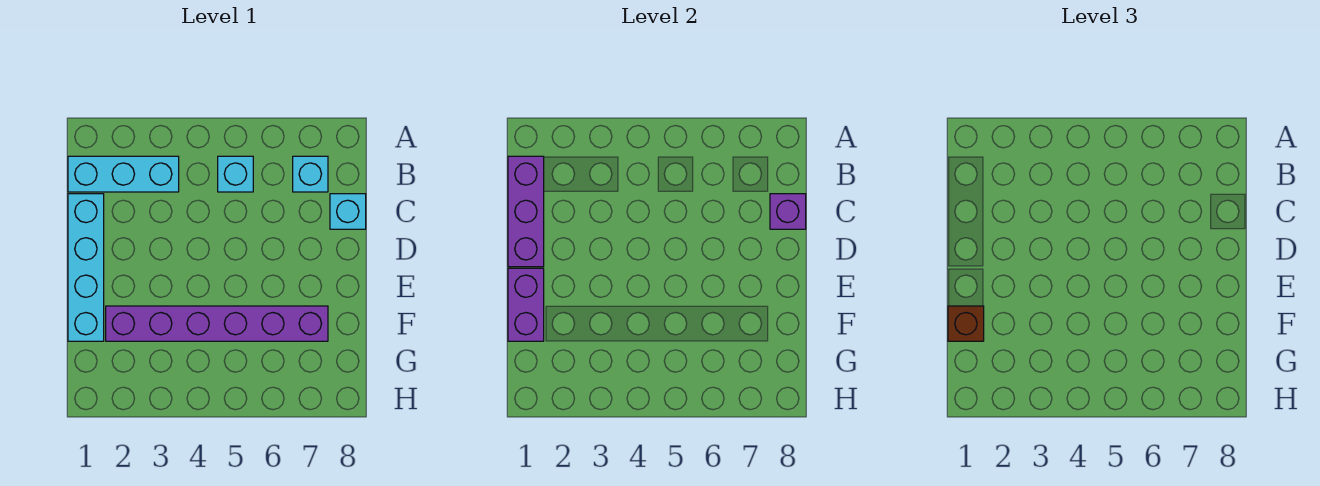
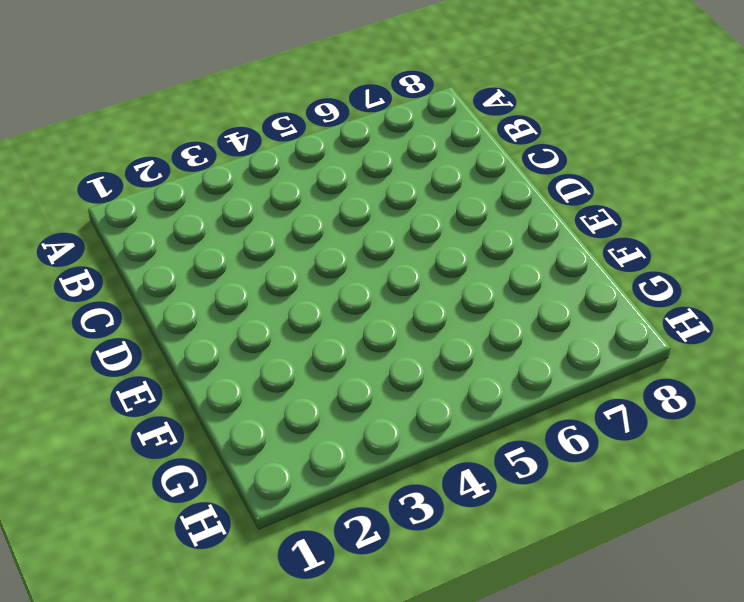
none -> cyan brick B1:B3 level 1
none -> cyan brick B5 level 1

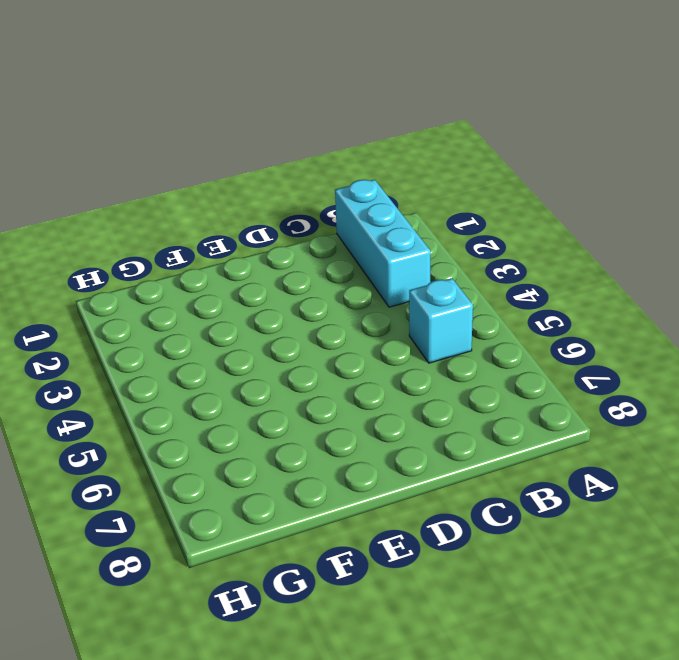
none -> cyan brick B7 level 1
none -> cyan brick C1:F1 level 1

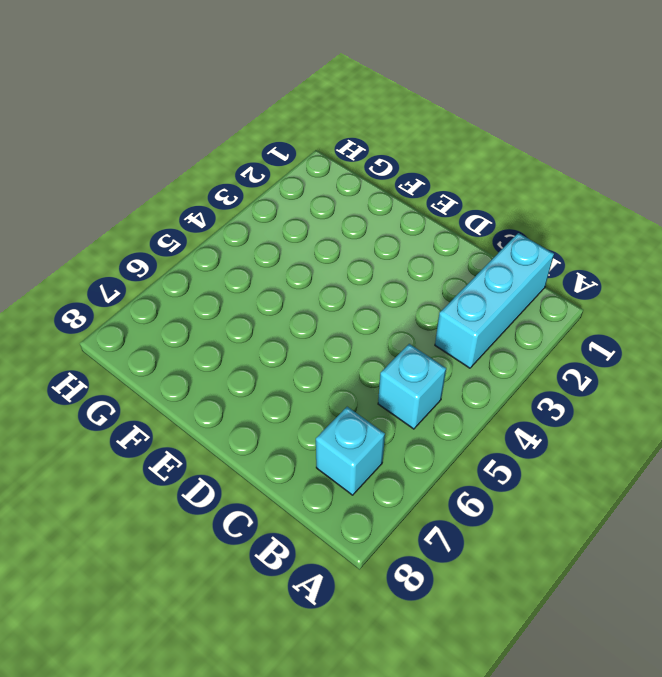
none -> cyan brick C1:F1 level 1
none -> cyan brick C8 level 1

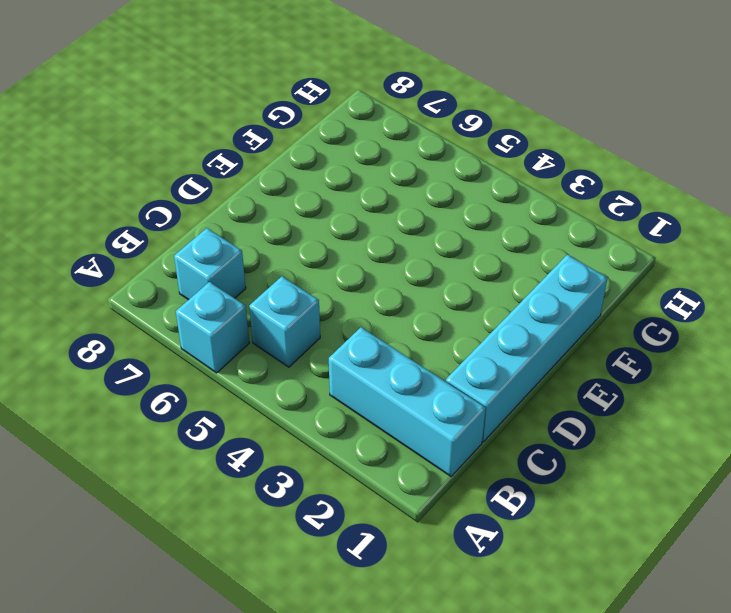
cyan brick A6 level 1 -> cyan brick C8 level 1
none -> purple brick F2:F7 level 1
none -> purple brick B1:D1 level 2

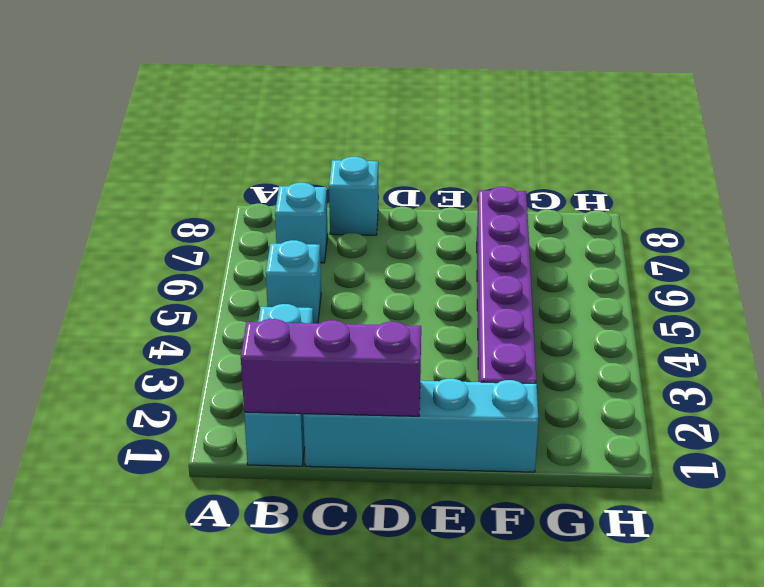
none -> purple brick C8 level 2
none -> purple brick E1:F1 level 2

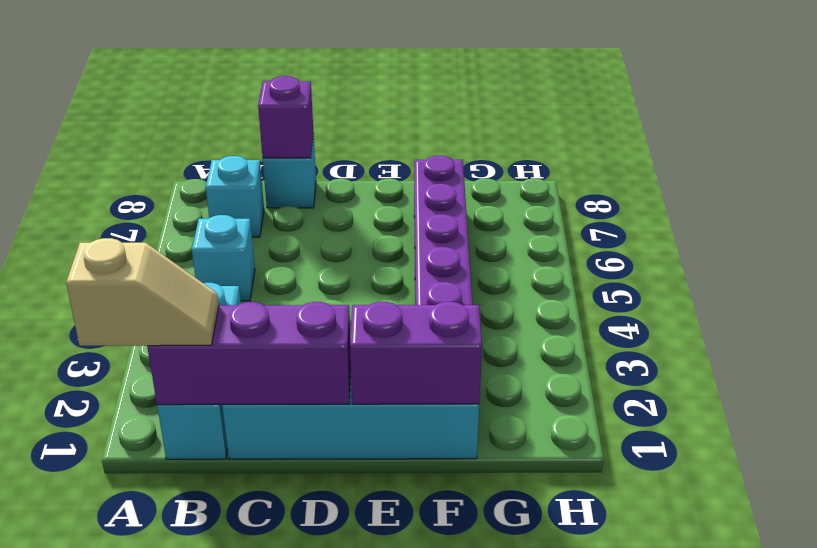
tan slope A1:B1 level 3 top A -> none
none -> brown brick F1 level 3

